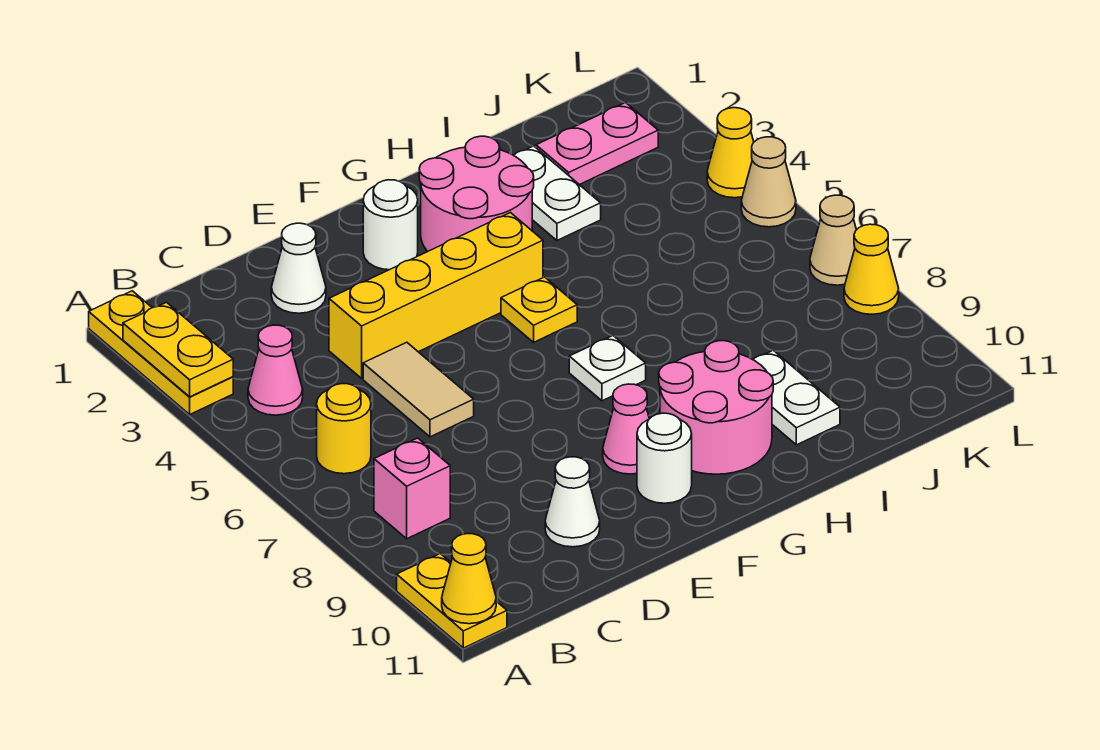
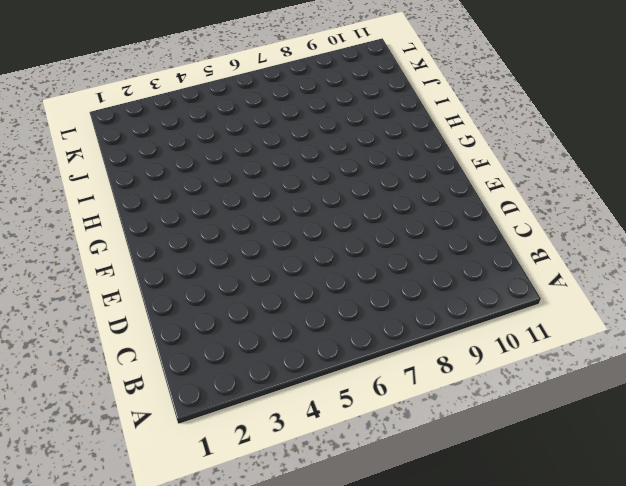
none -> yellow plate A1:A3 level 1
none -> yellow plate A10:A11 level 1
none -> pink cone B4 level 1

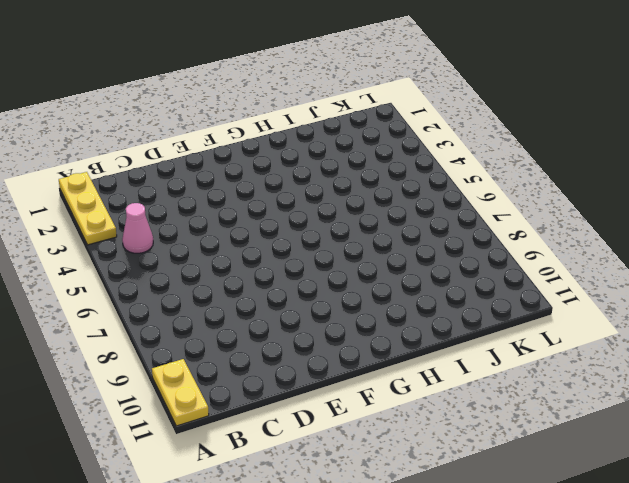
none -> yellow round brick B6 level 1
none -> pink brick B8 level 1
none -> white cone D2 level 1

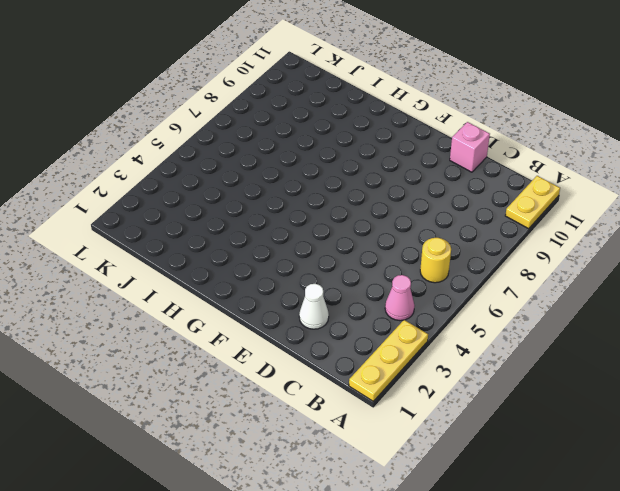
pink brick D11 level 1 -> pink brick B8 level 1
none -> yellow brick D4:G4 level 1
none -> tan tile D5:D6 level 1
none -> white cone D10 level 1

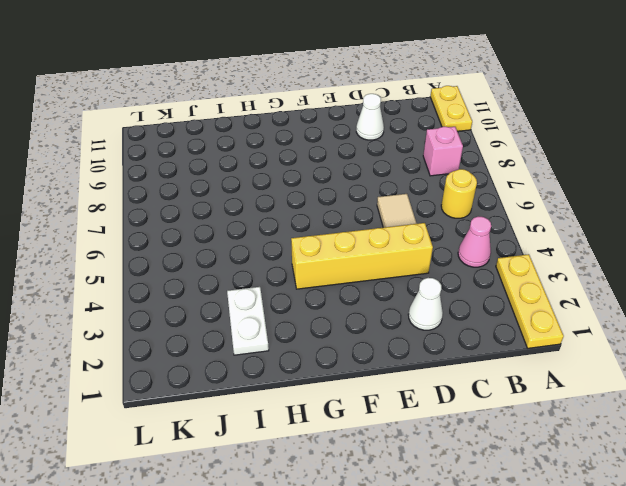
none -> white round brick F2 level 1
none -> pink cone F9 level 1
none -> white round brick F10 level 1

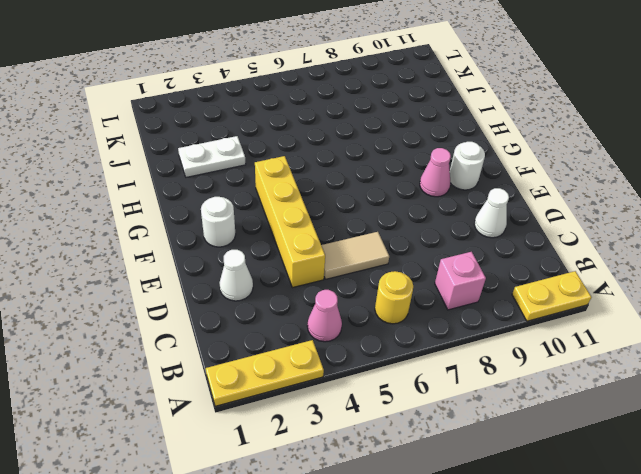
none -> pink round brick G2:H3 level 1
none -> yellow plate G5 level 1
none -> white plate G7 level 1

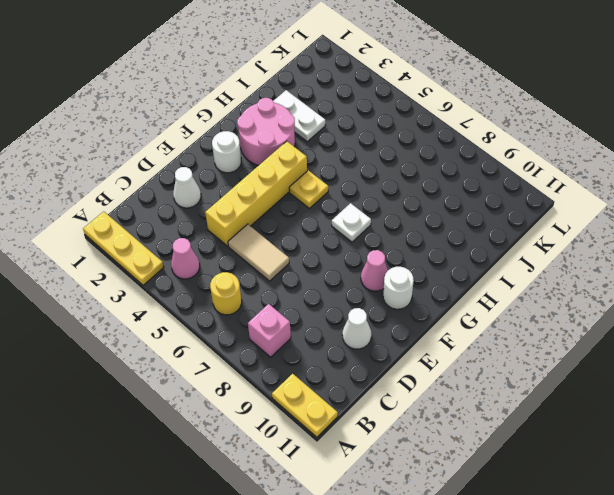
none -> pink round brick G9:H10 level 1
none -> white plate I9:I10 level 1
none -> pink plate J2:K2 level 1

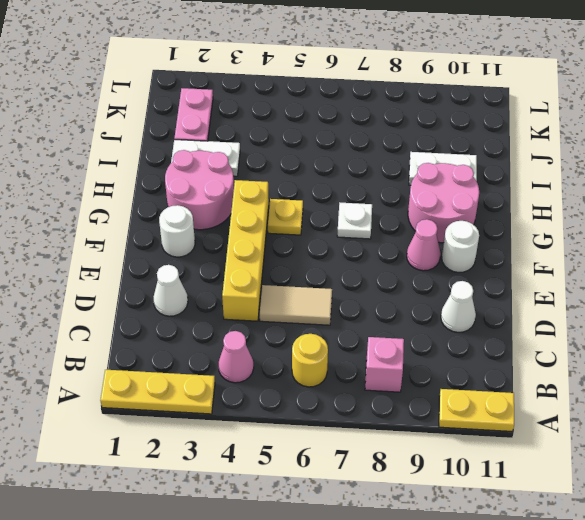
none -> yellow cone L4 level 1
none -> tan cone L5 level 1
none -> tan cone L7 level 1

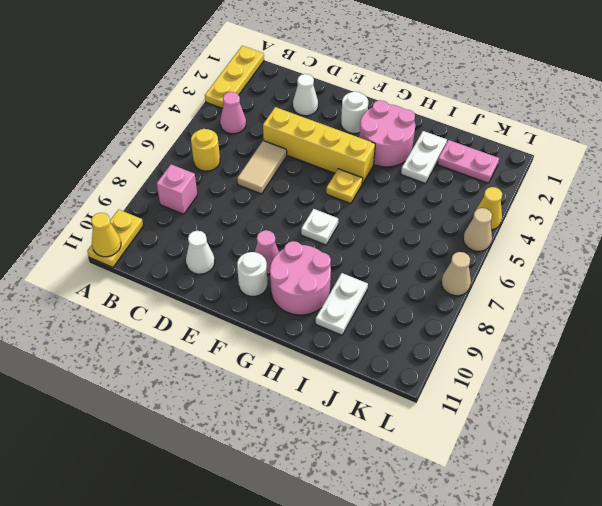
none -> yellow cone L8 level 1
none -> yellow plate A2:A3 level 2

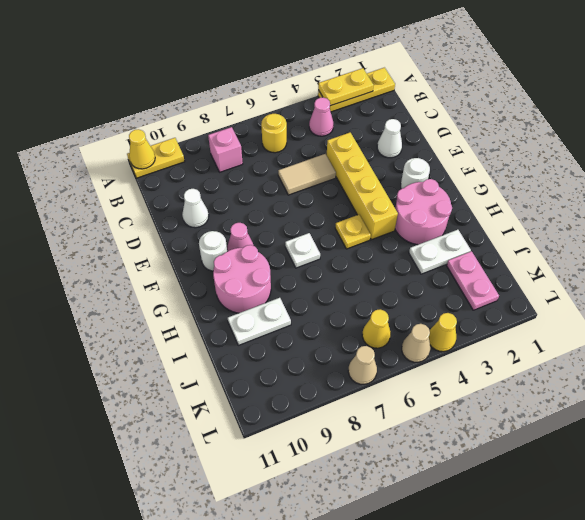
yellow cone K6 level 1 -> yellow cone L8 level 1

